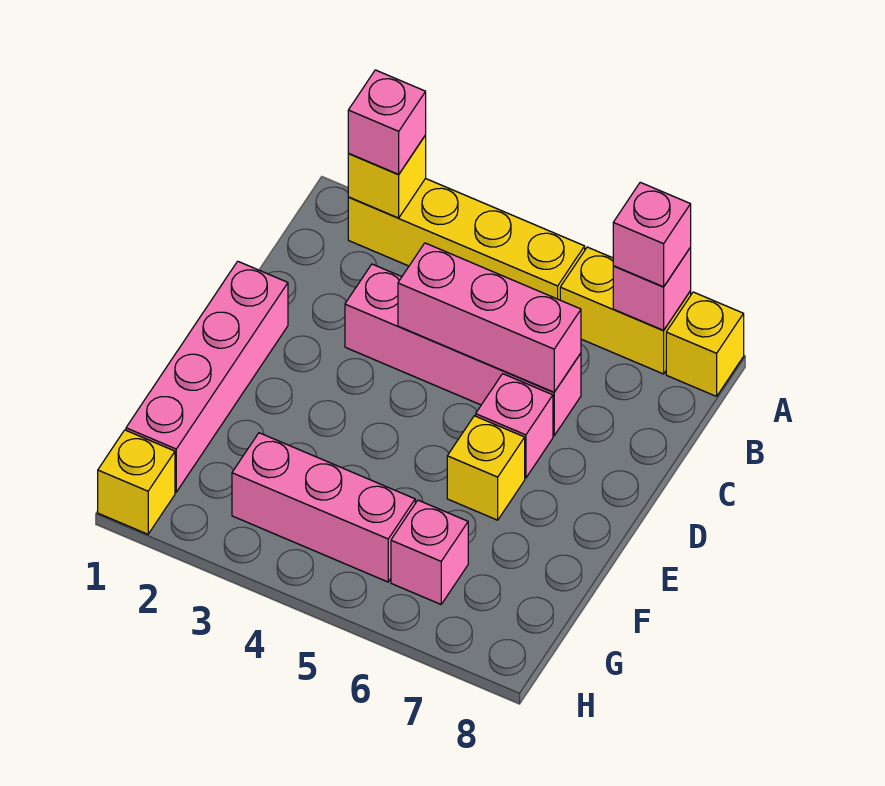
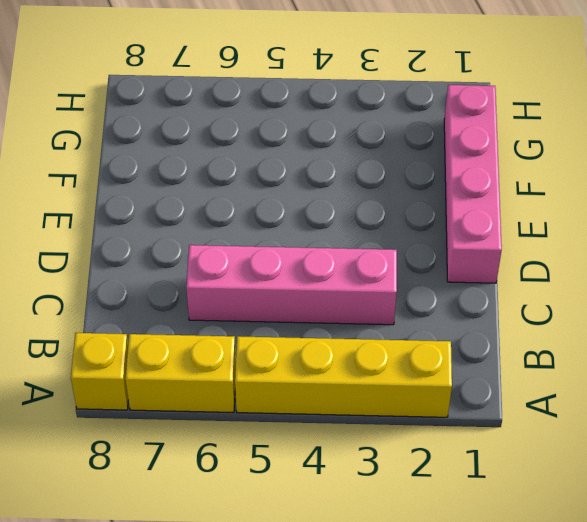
none -> pink brick D6 level 1
none -> yellow brick E6 level 1
none -> pink brick G3:G5 level 1

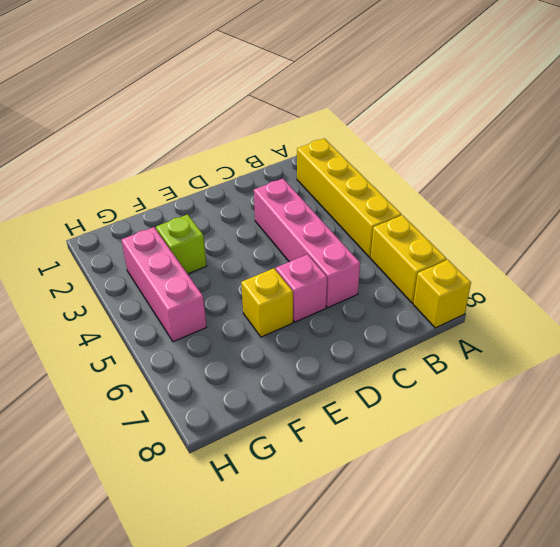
lime brick F3 level 1 -> none
none -> pink brick D1:G1 level 1
none -> pink brick G6 level 1
none -> yellow brick H1 level 1

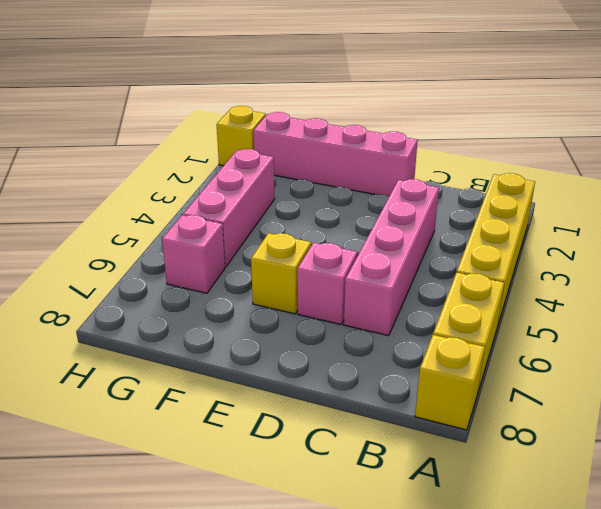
none -> yellow brick A2 level 2
none -> pink brick A7 level 2
none -> pink brick C4:C6 level 2

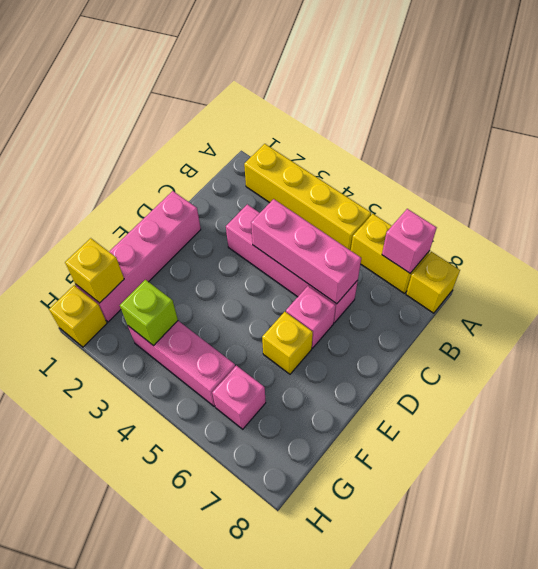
yellow brick G1 level 2 -> yellow brick A2 level 2
lime brick G3 level 2 -> none
none -> pink brick A2 level 3
none -> pink brick A7 level 3

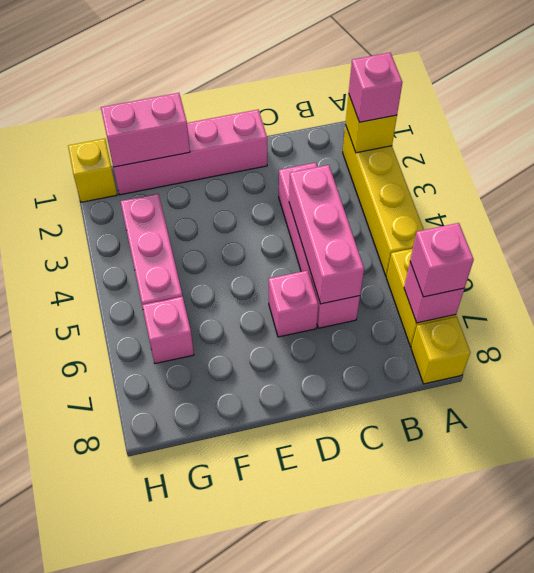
pink brick F1:G1 level 2 -> none
none -> yellow brick E6 level 1

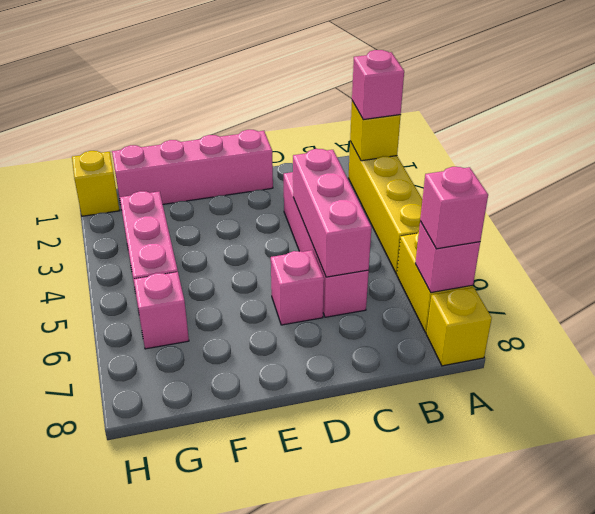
none -> yellow brick E6 level 1

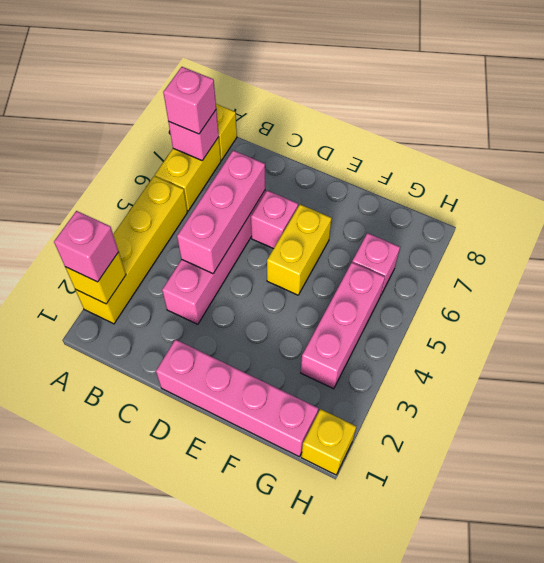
yellow brick E5:E6 level 1 -> yellow brick E6 level 1

